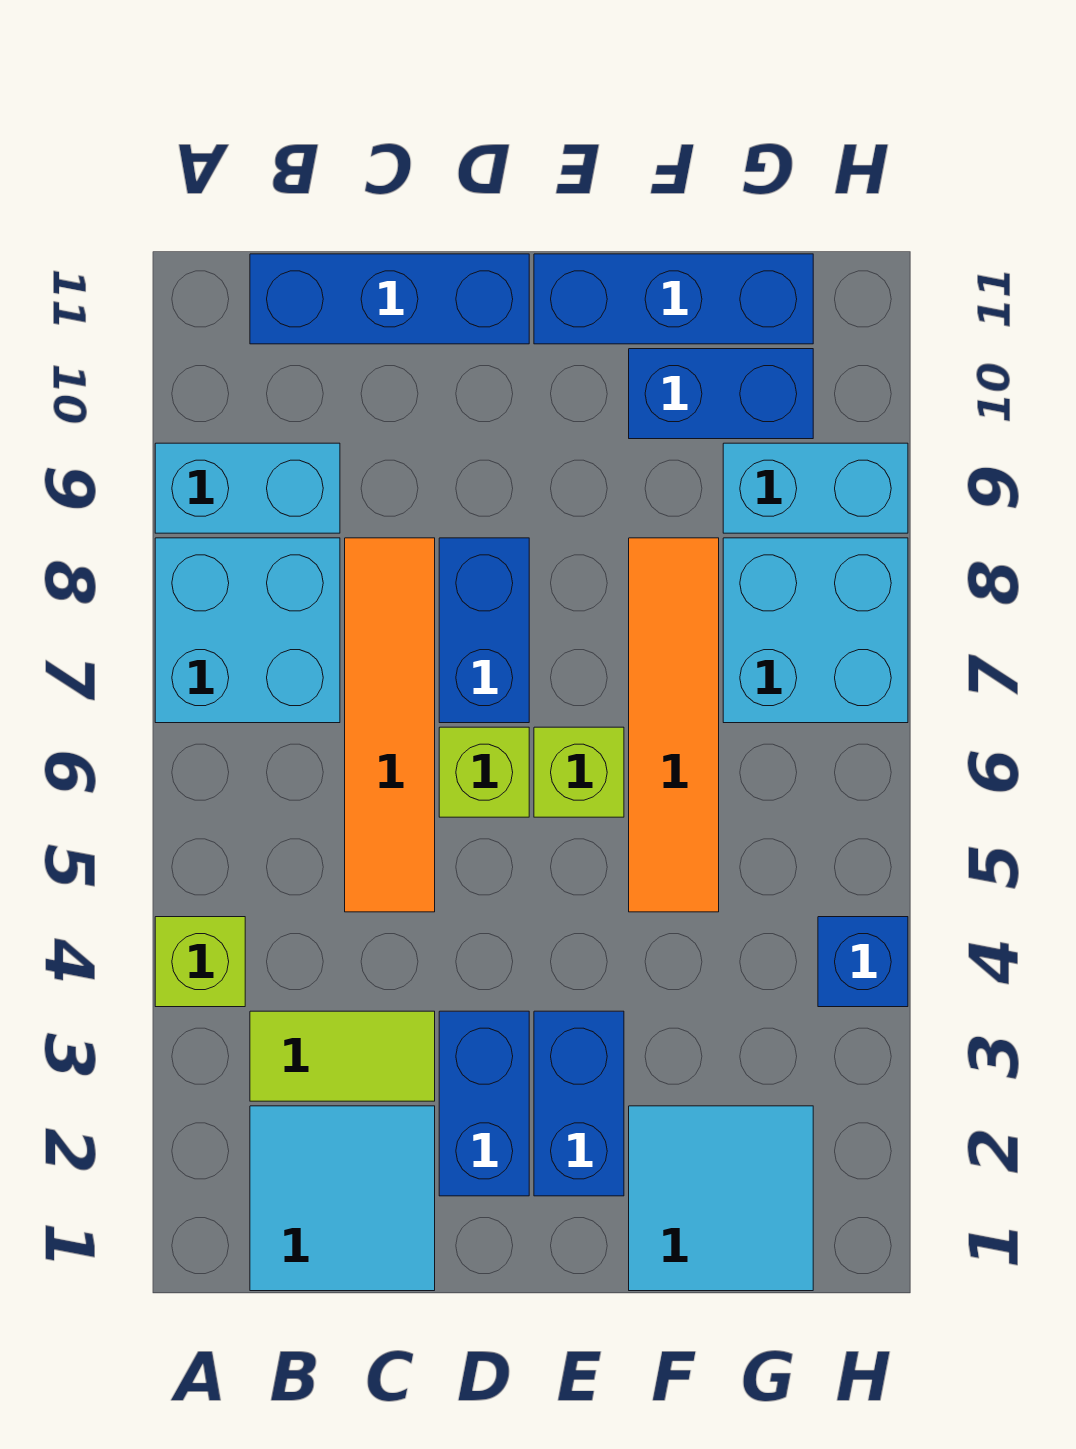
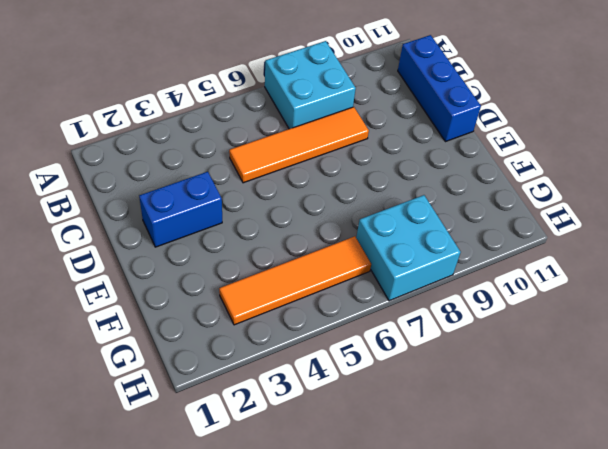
orange tile G3:G6 level 1 -> orange tile F5:F8 level 1
none -> lime brick A4 level 1
none -> cyan brick A9:B9 level 1
none -> cyan tile B1:C2 level 1

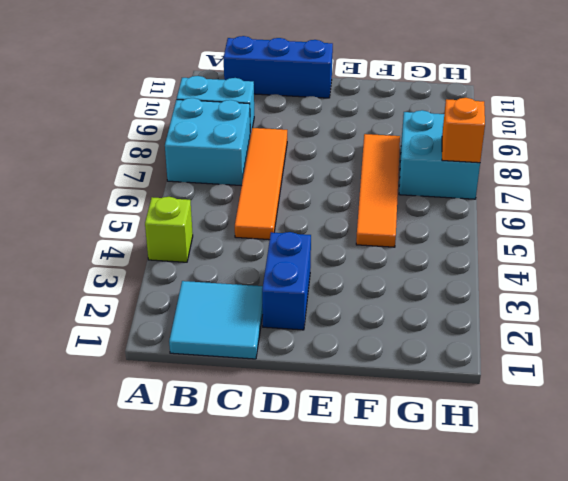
orange brick H7 level 2 -> none
none -> lime tile B3:C3 level 1
none -> lime brick D6 level 1
none -> blue brick D7:D8 level 1

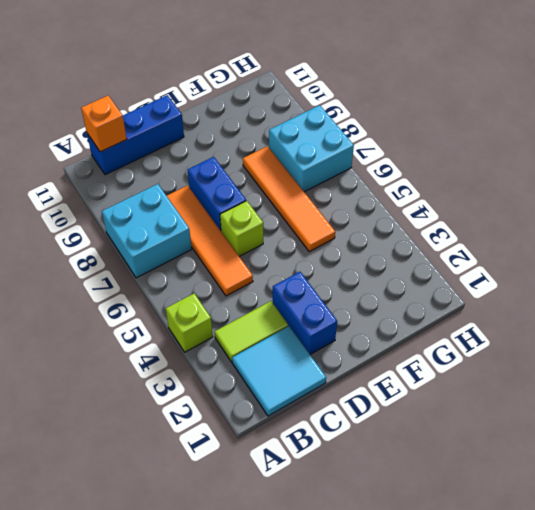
orange brick B11 level 2 -> none
none -> cyan brick A9:B9 level 1
none -> blue brick E2:E3 level 1
none -> lime brick E6 level 1

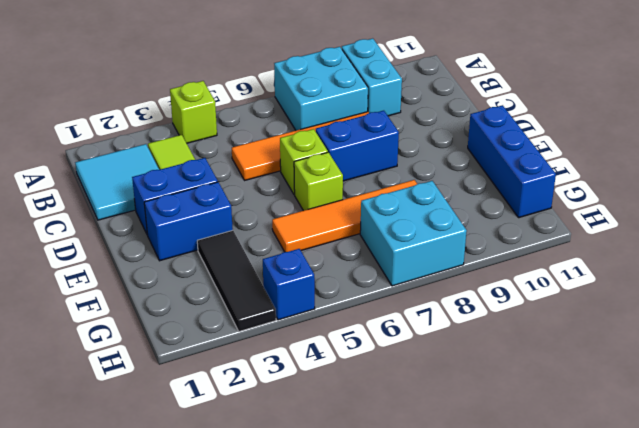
black tile F3:H3 level 1 -> none
none -> blue brick B11:D11 level 1
none -> cyan tile F1:G2 level 1
none -> blue brick F10:G10 level 1

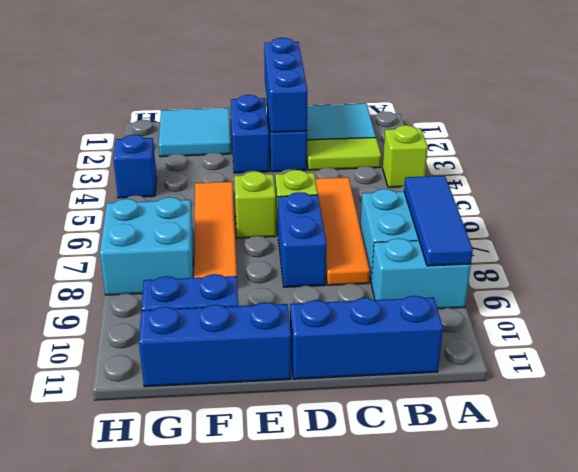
blue tile A7:A9 level 2 -> none
blue brick D1:D3 level 2 -> none
none -> cyan brick G9:H9 level 1

